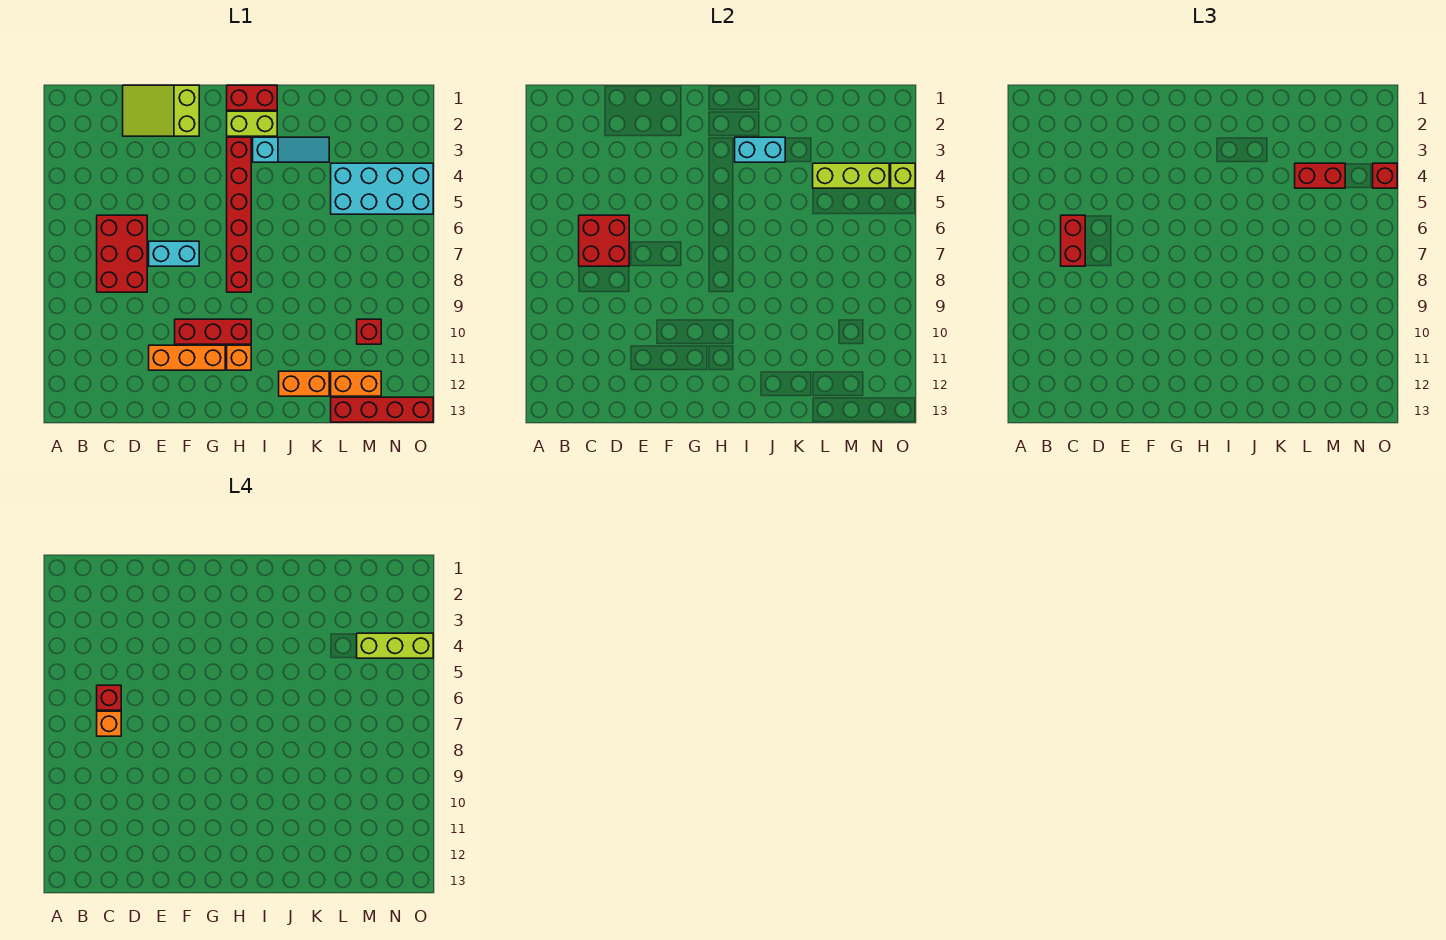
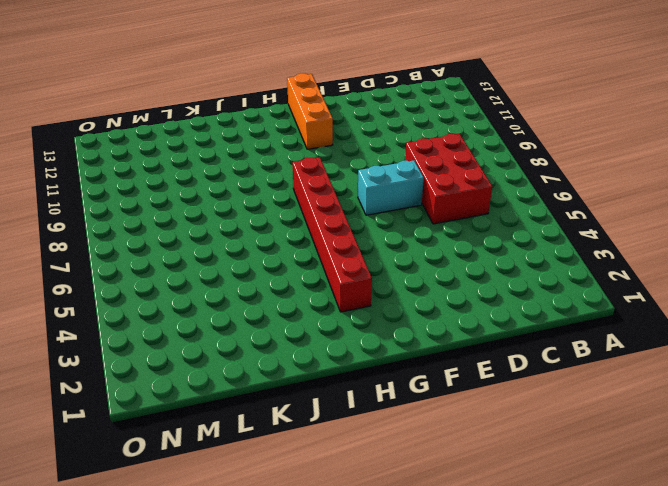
orange brick G11:G13 level 1 -> orange brick E11:G11 level 1
none -> lime slope D1:F2 level 1 top F
none -> red brick F10:H10 level 1
none -> red brick H1:I1 level 1

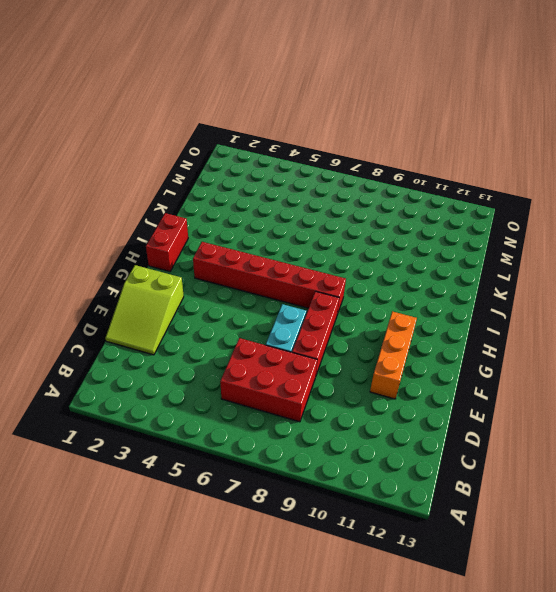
red brick E8:G8 level 1 -> red brick F10:H10 level 1
none -> lime brick H2:I2 level 1
none -> orange brick H11 level 1
none -> cyan slope I3:K3 level 1 top I

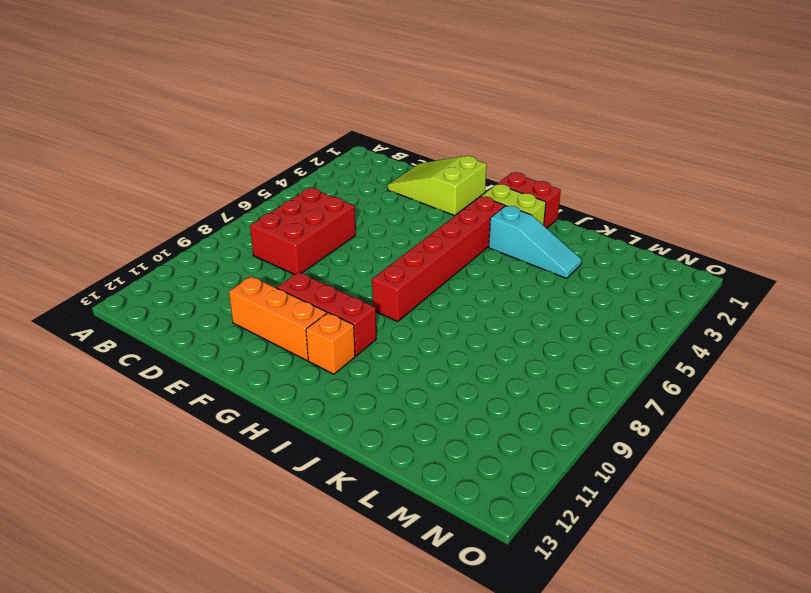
none -> cyan brick E7:F7 level 1
none -> orange brick J12:K12 level 1
none -> cyan brick L4:O5 level 1

